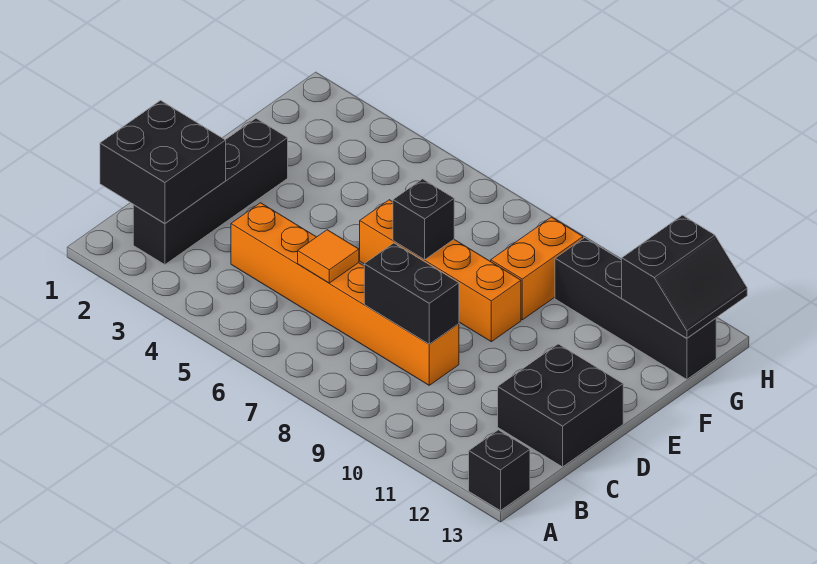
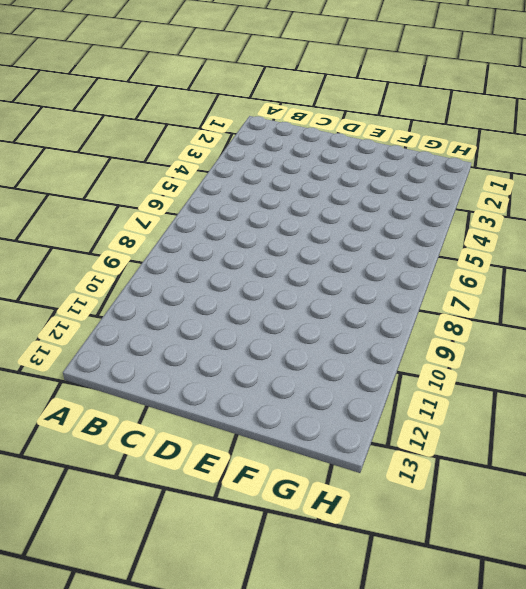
none -> black brick A13 level 1
none -> black brick B2:E2 level 1
none -> orange brick C4:C9 level 1

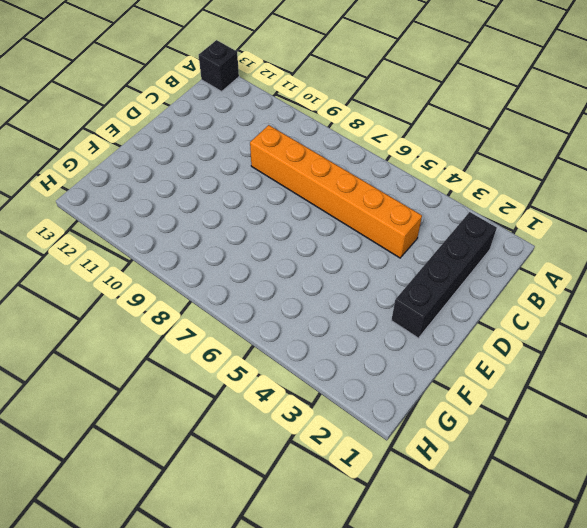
none -> black brick C12:D13 level 1
none -> orange brick E6:E9 level 1
none -> orange brick F9:G9 level 1

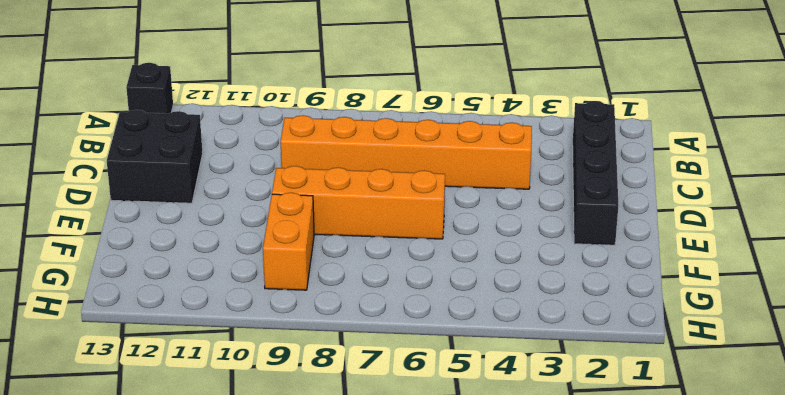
none -> black brick G10:G13 level 1
none -> black brick B1:C2 level 2
none -> orange tile C6 level 2

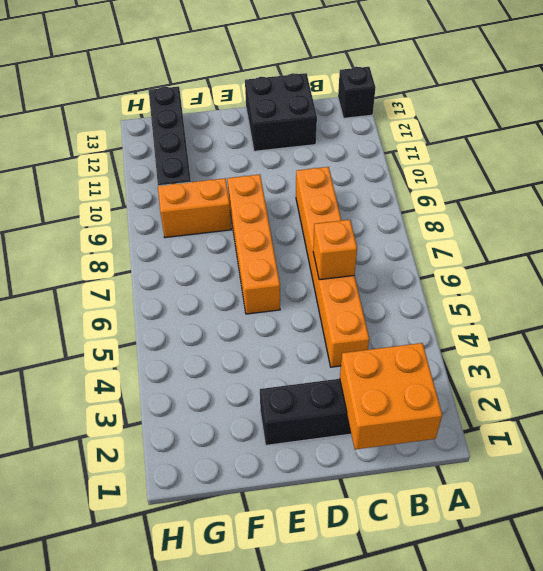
orange brick B1:C2 level 2 -> black brick B1:C2 level 2
orange brick C6 level 2 -> orange tile C6 level 2
none -> black brick C8:C9 level 2
none -> black brick E7 level 2
none -> black slope G12:H13 level 2 top 12

